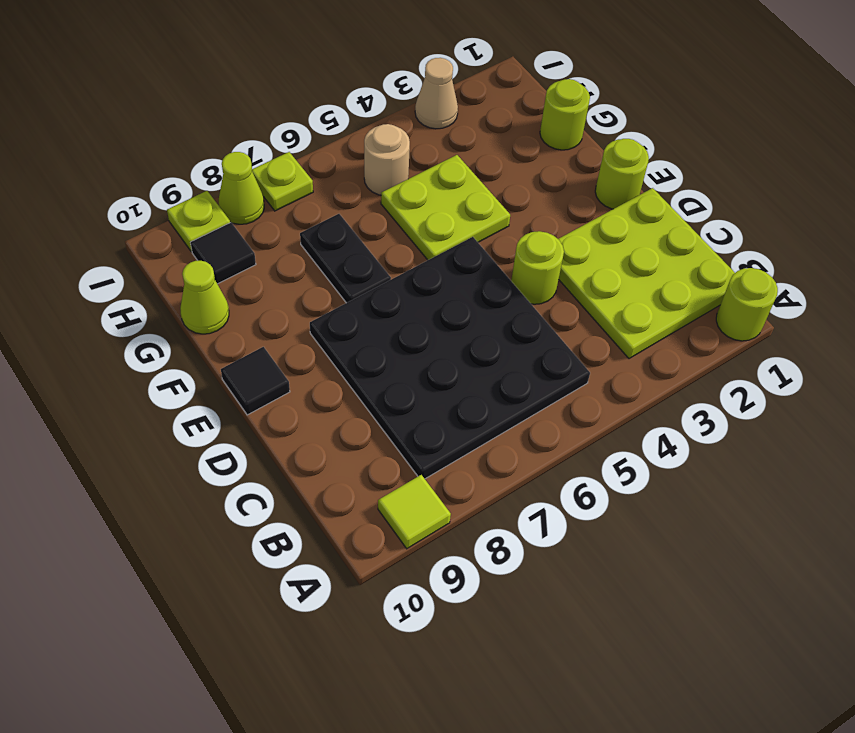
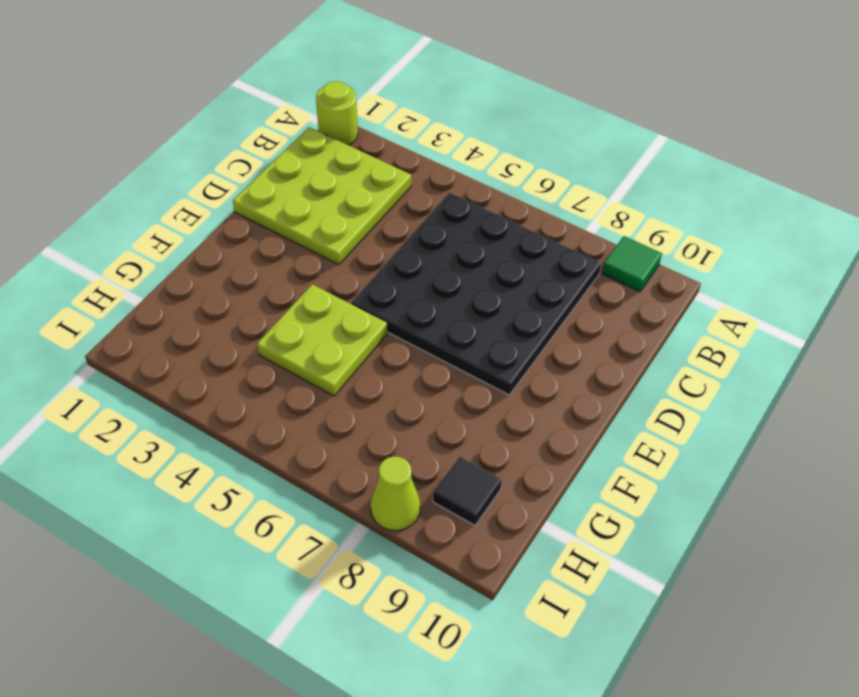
green tile A9 level 1 -> lime tile A9 level 1
none -> lime round brick D4 level 1
none -> lime round brick E1 level 1
none -> black tile E10 level 1

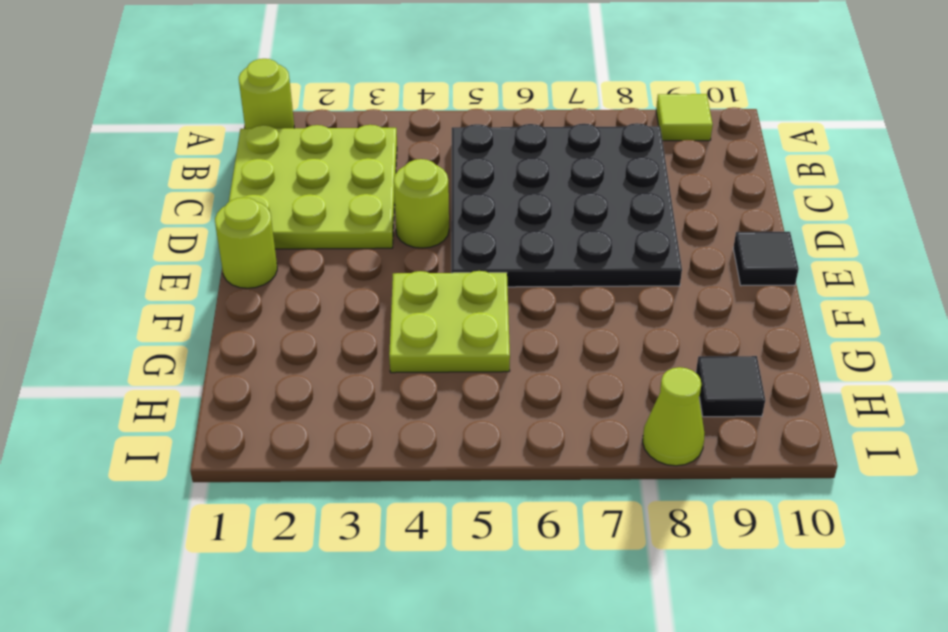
none -> black plate F7:G7 level 1
none -> lime round brick G1 level 1
none -> lime cone G10 level 1

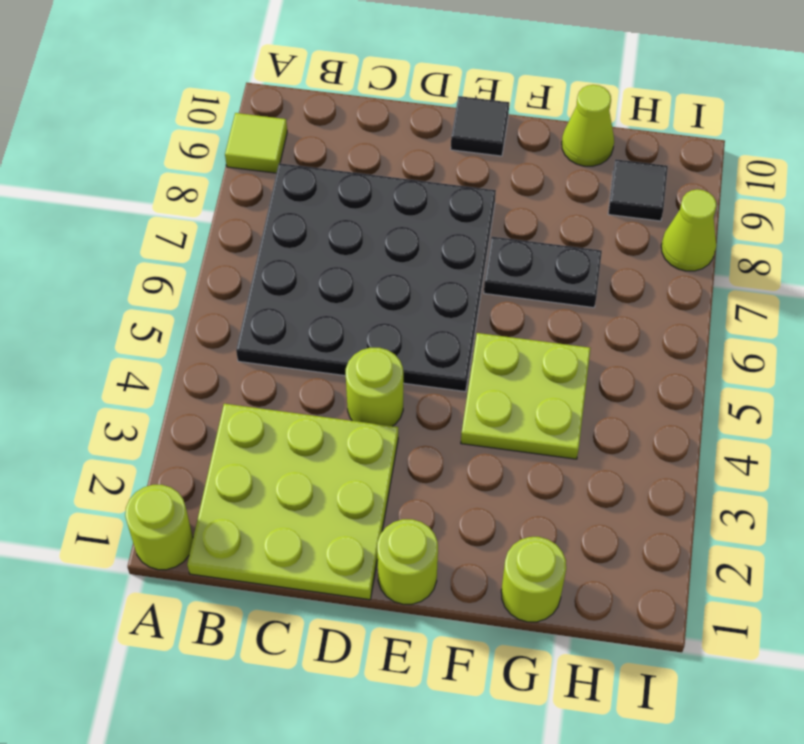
none -> tan round brick H5 level 1
none -> tan cone I3 level 1
none -> lime plate I7 level 1

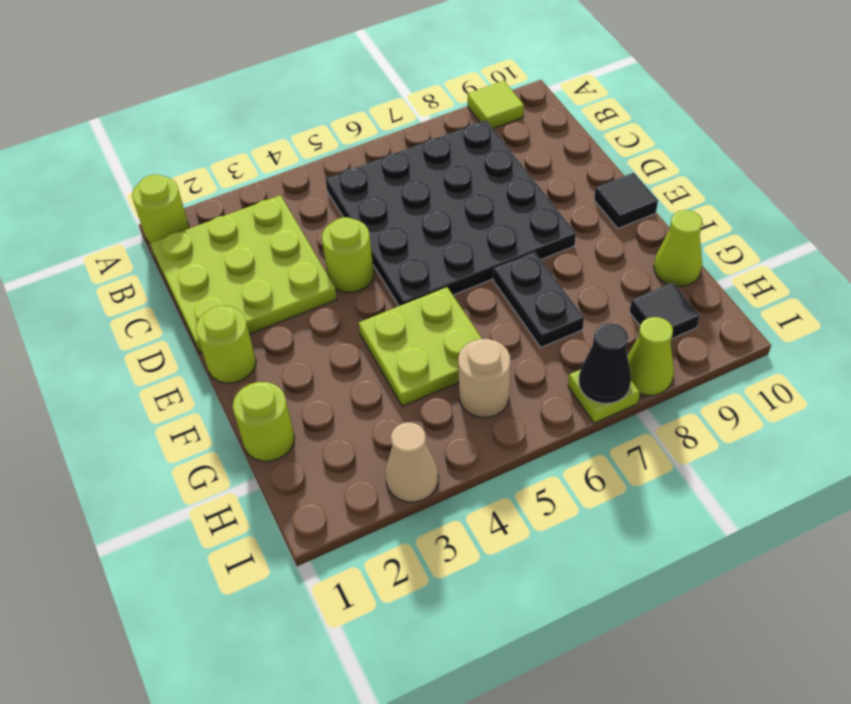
black cone I7 level 2 -> none
none -> lime plate I9 level 1

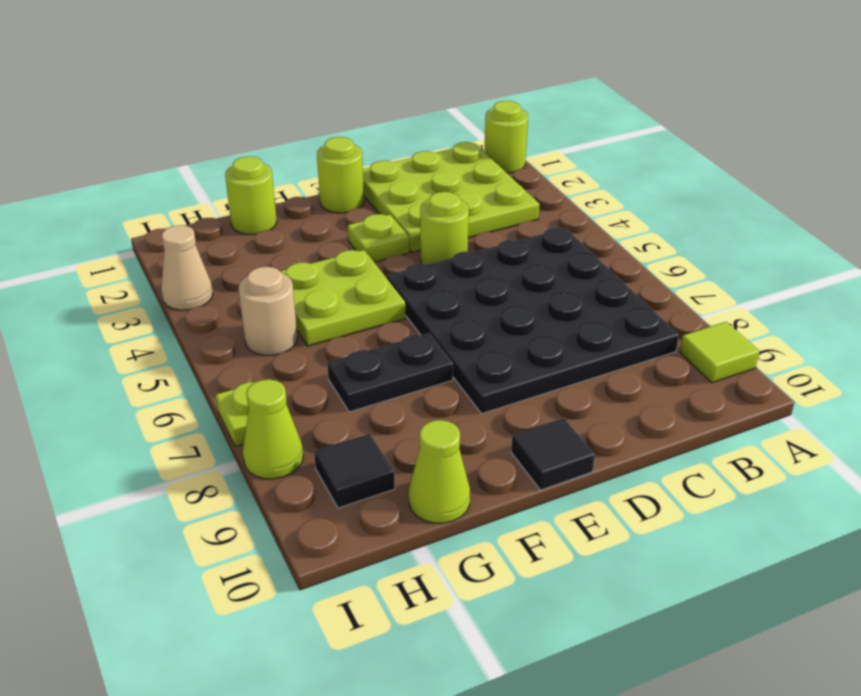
lime plate E3 level 1 -> lime plate I9 level 1

